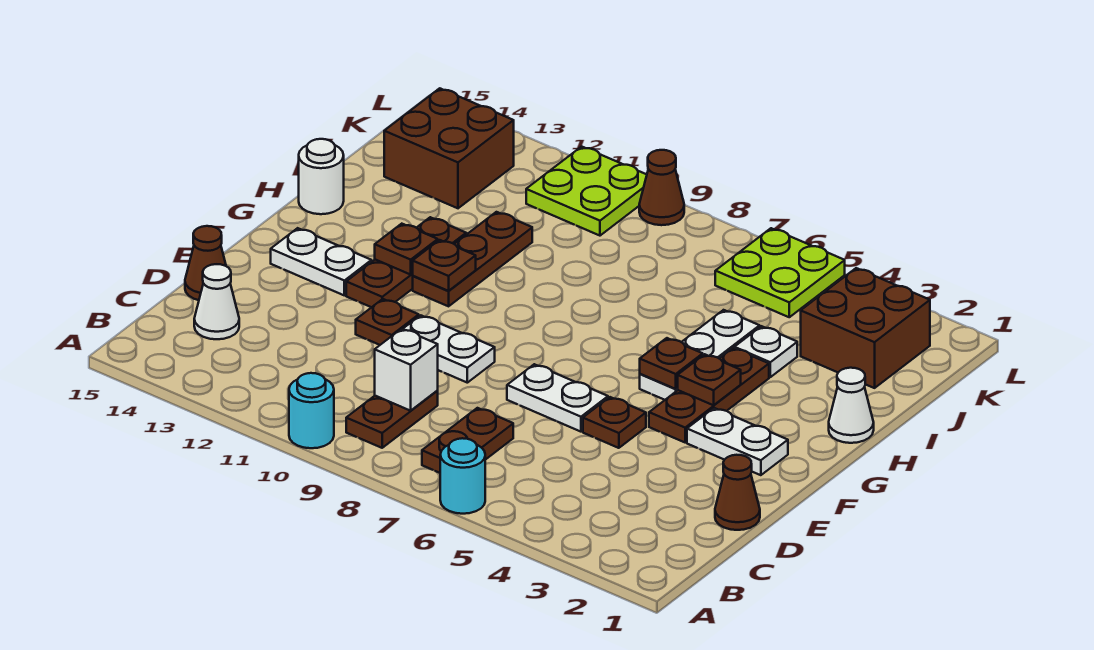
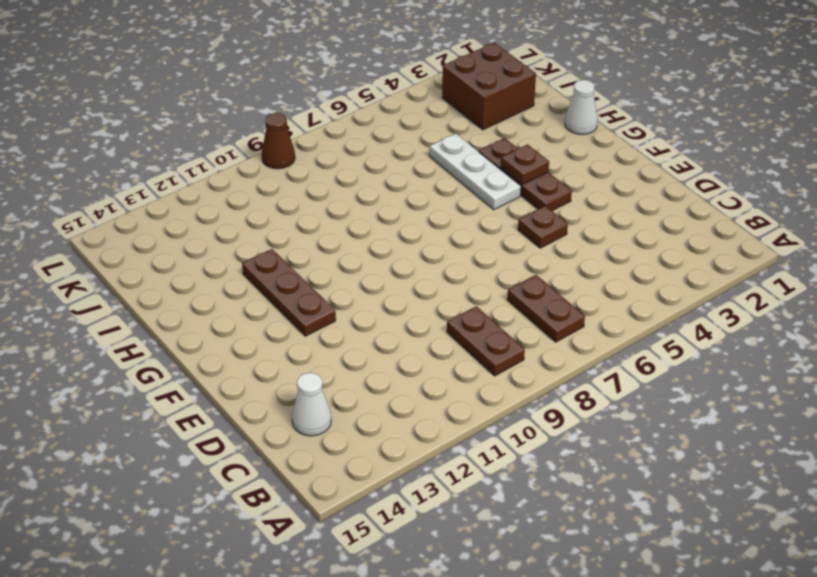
none -> cyan round brick A6 level 1
none -> cyan round brick A10 level 1
none -> brown cone D1 level 1
none -> brown cone D15 level 1

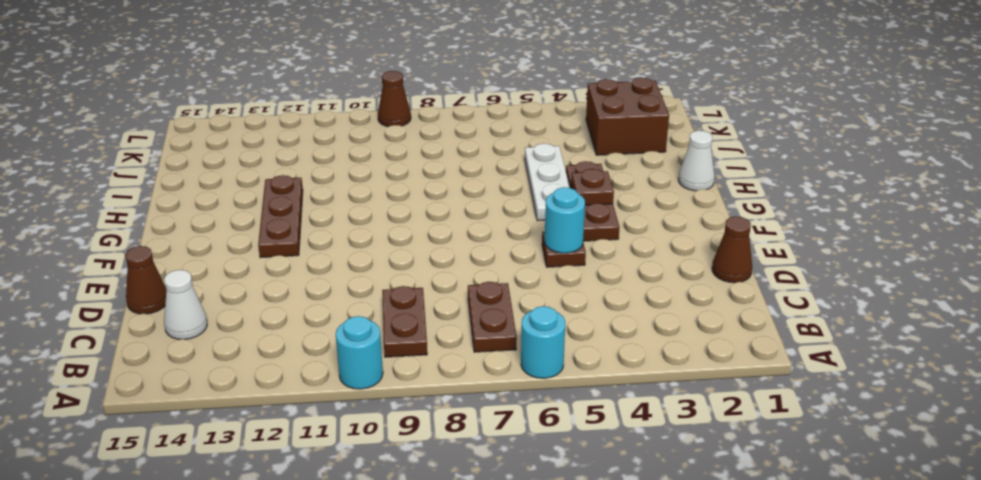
cyan round brick E5 level 2 -> none
none -> white plate E6:E7 level 1
none -> white plate E9:E10 level 1
none -> brown plate E11 level 1
none -> white plate F2:F3 level 1

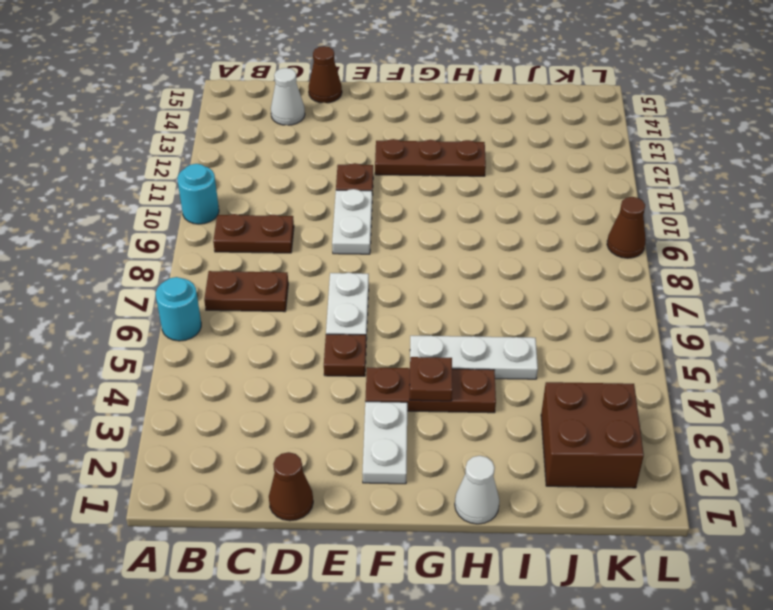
none -> white plate F13:F14 level 1
none -> brown plate G11:I11 level 1
none -> white round brick H15 level 1
none -> white plate I4 level 1

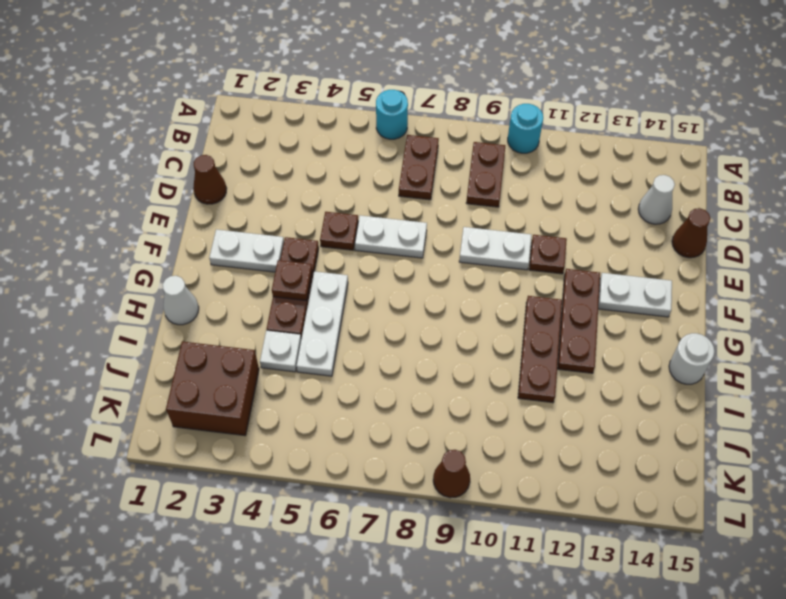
none -> brown brick J13:K14 level 1
none -> lime plate K5:L6 level 1
none -> lime plate K10:L11 level 1
none -> white brick C9 level 2

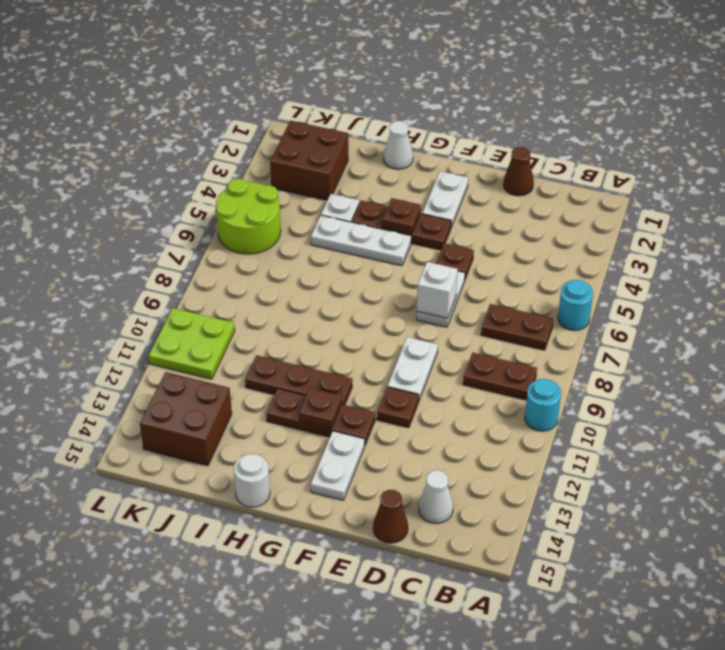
white brick E7 level 2 -> white brick C9 level 2
lime round brick K5:L6 level 1 -> lime plate K5:L6 level 1
none -> brown cone L9 level 1
none -> brown plate G5 level 2
none -> brown plate G11 level 2

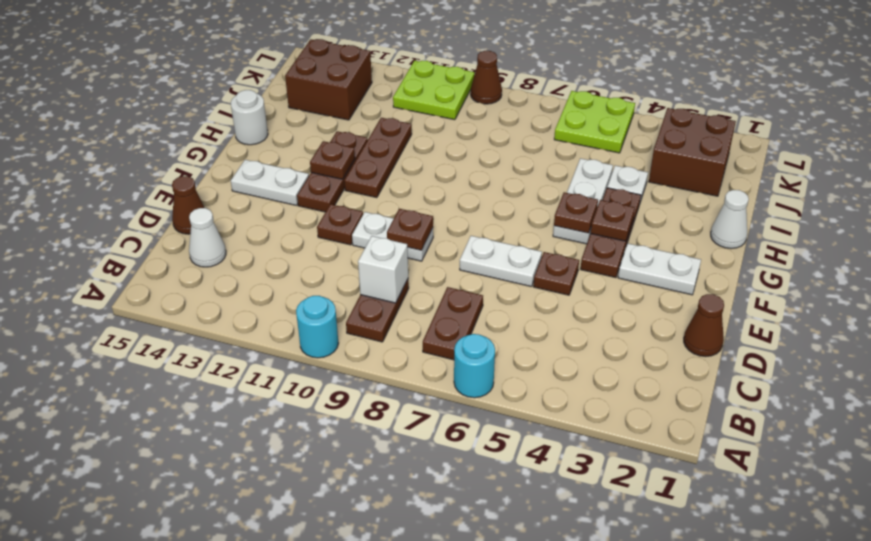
brown plate E9 level 2 -> brown plate G11 level 2

